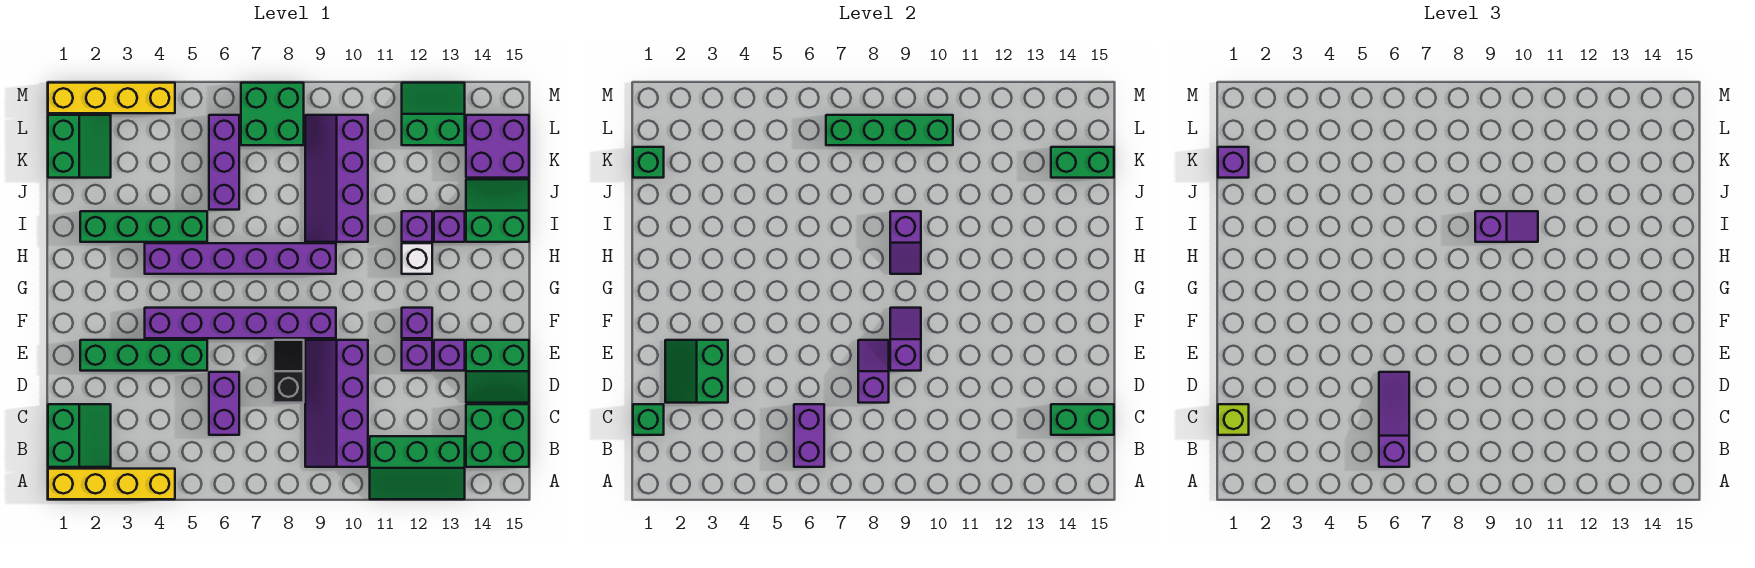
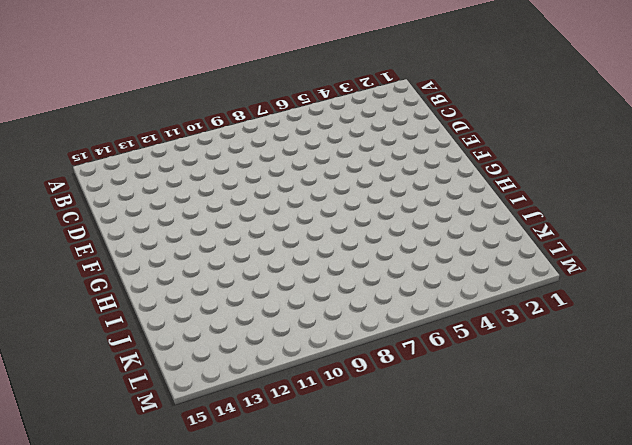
none -> yellow brick A1:A4 level 1
none -> green slope A11:B13 level 1 top B
none -> green slope B1:C2 level 1 top 1
none -> purple slope B9:E10 level 1 top 10

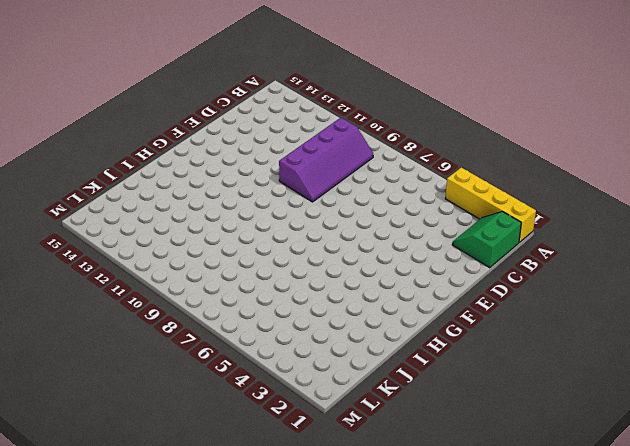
none -> green slope A11:B13 level 1 top B
none -> green brick B14:C15 level 1
none -> purple brick C6:D6 level 1
none -> black slope D8:E8 level 1 top D

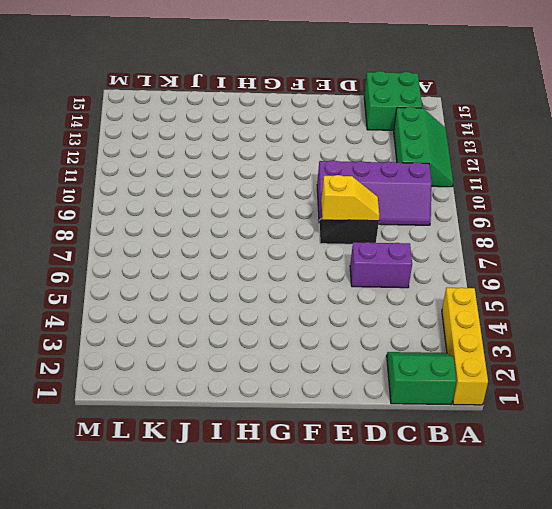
yellow slope D8:E8 level 2 top E -> purple slope D8:E8 level 2 top D
none -> green slope D14:E15 level 1 top E
none -> green brick E2:E5 level 1
none -> purple brick E12 level 1
none -> purple brick E13 level 1

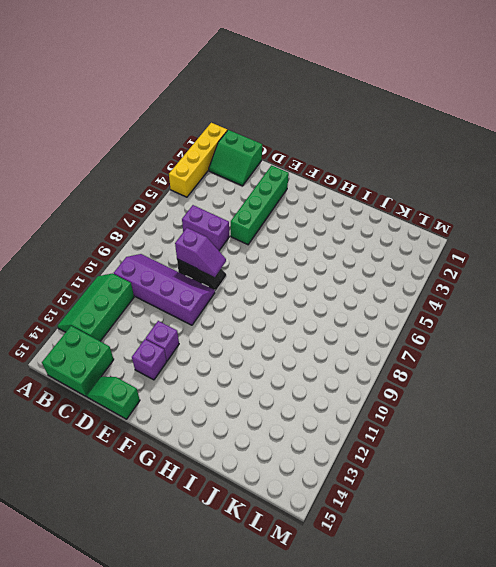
green slope D15:E15 level 1 top E -> green slope D14:E15 level 1 top E
none -> purple brick F4:F9 level 1
none -> purple brick F12 level 1
none -> purple brick H4:H9 level 1
none -> white brick H12 level 1

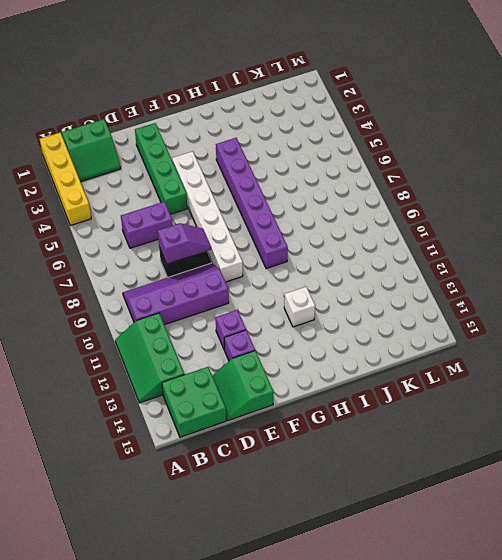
white brick F4:F9 level 1 -> purple brick F4:F9 level 1
none -> purple brick F12 level 1
none -> green brick I2:I5 level 1
none -> purple slope I9:L10 level 1 top 10
none -> purple brick I12 level 1

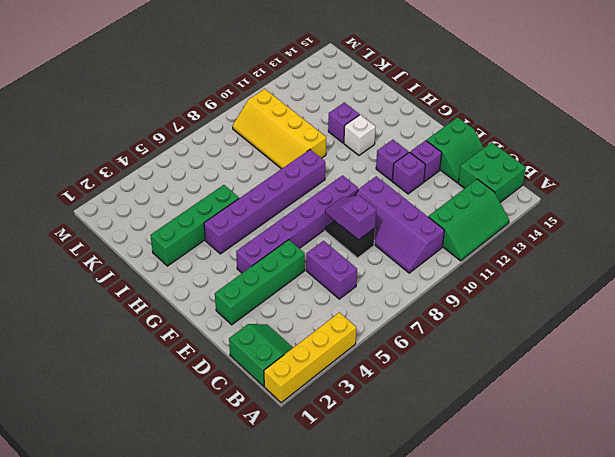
yellow slope I9:L10 level 1 top 10 -> purple slope I9:L10 level 1 top 10
none -> purple brick I13 level 1
none -> green slope I14:J15 level 1 top I
none -> purple brick J6:L6 level 1
none -> green slope K1:L2 level 1 top 1

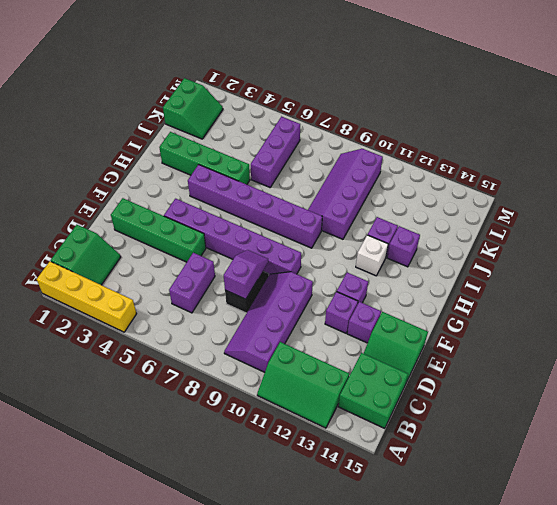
none -> green slope I14:J15 level 1 top I
none -> purple brick K14:L15 level 1
none -> green brick L7:M8 level 1
none -> green slope L12:M13 level 1 top L

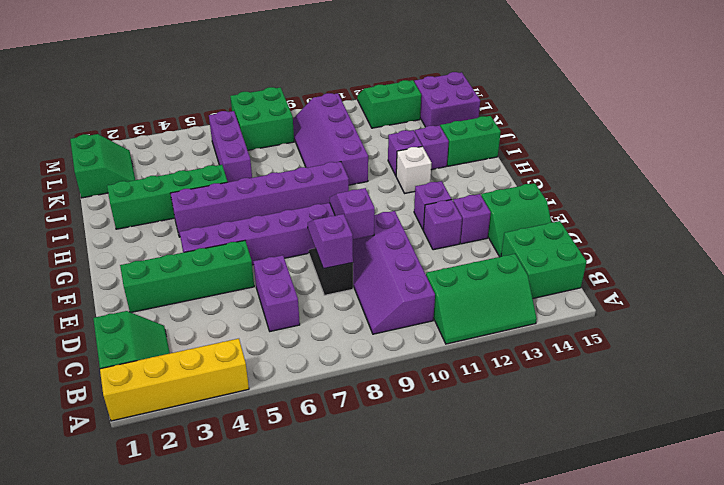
none -> yellow brick M1:M4 level 1
none -> purple brick B6:C6 level 2
none -> green brick C1 level 2
none -> green brick C14:C15 level 2

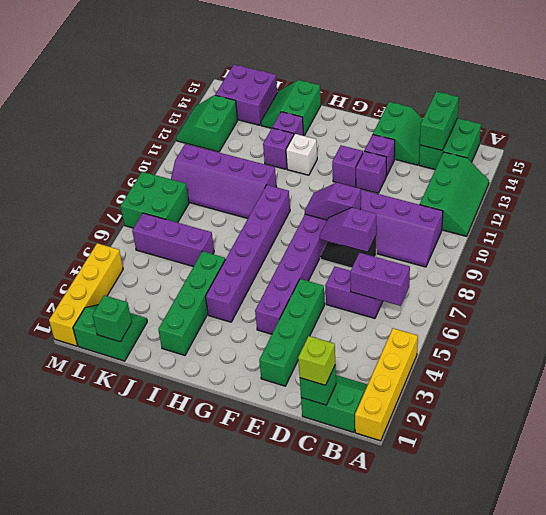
none -> green slope D2:E3 level 2 top 3
none -> purple slope H9:I9 level 2 top I
none -> green brick K14:K15 level 2
none -> green brick L7:L10 level 2

